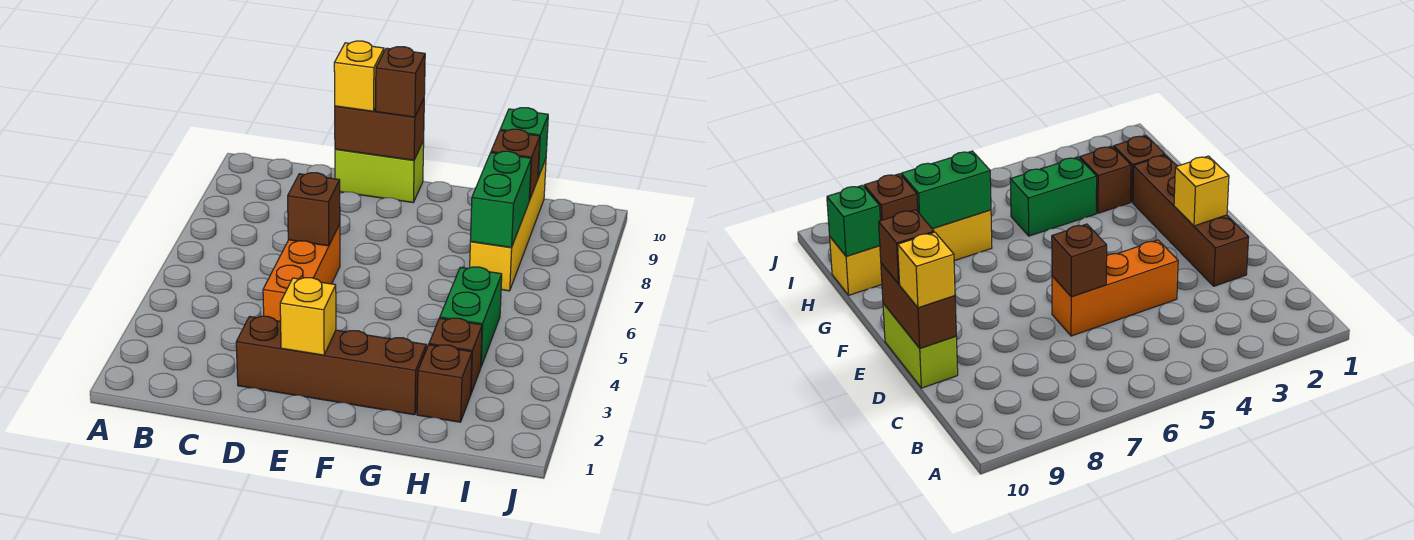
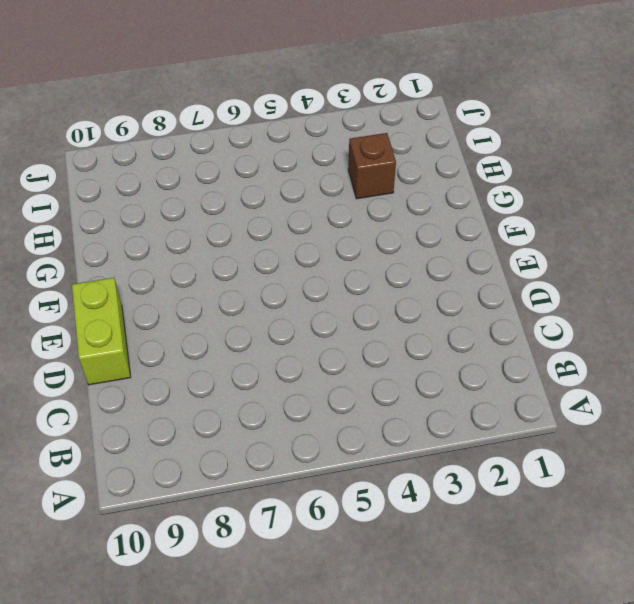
none -> brown brick D2:G2 level 1
none -> orange brick D4:D6 level 1
none -> brown brick H2 level 1

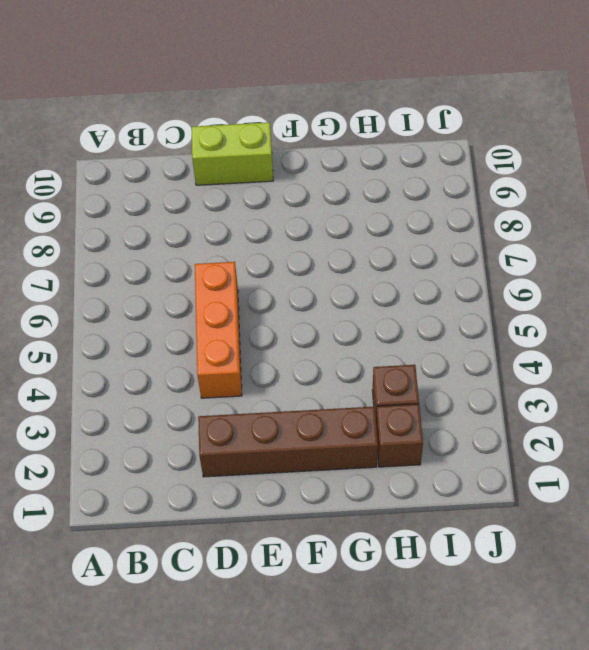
none -> green brick H4:H5 level 1
none -> yellow brick H7:H10 level 1
none -> brown brick D6 level 2

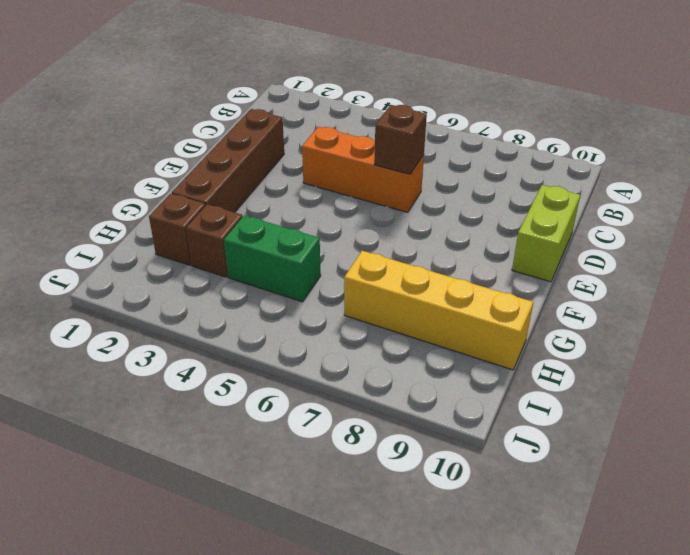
none -> brown brick D10:E10 level 2
none -> yellow brick E2 level 2
none -> green brick H7:H8 level 2

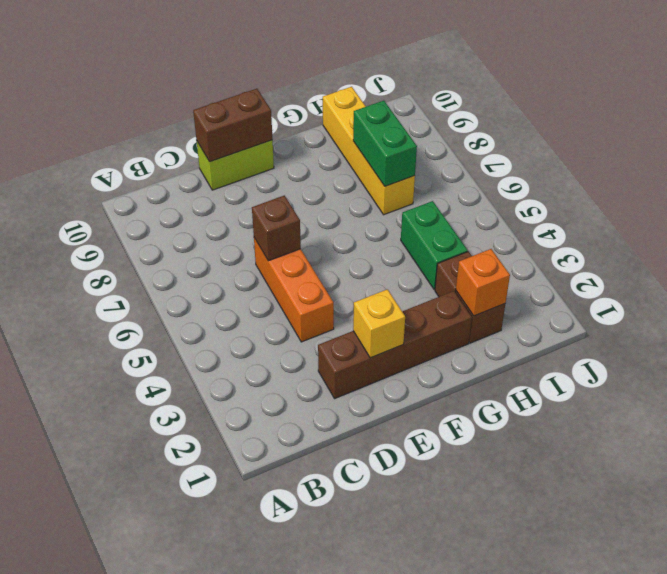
orange brick H2 level 2 -> none
none -> brown brick H9 level 2
none -> green brick H10 level 2
none -> yellow brick D10 level 3

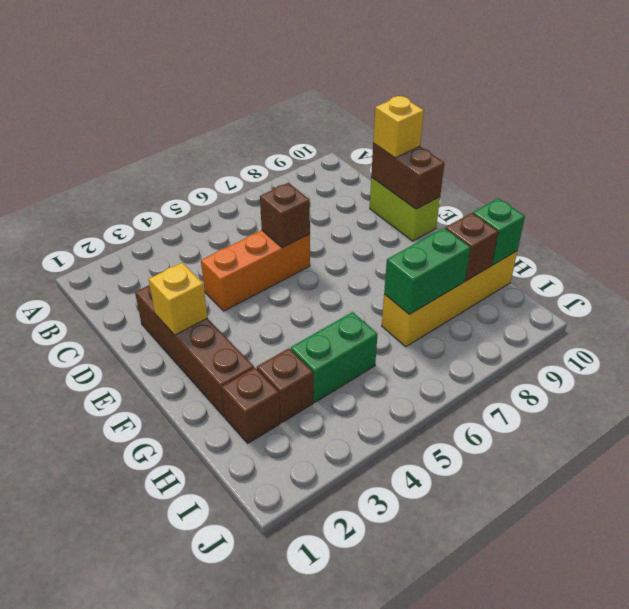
none -> brown brick E10 level 3

